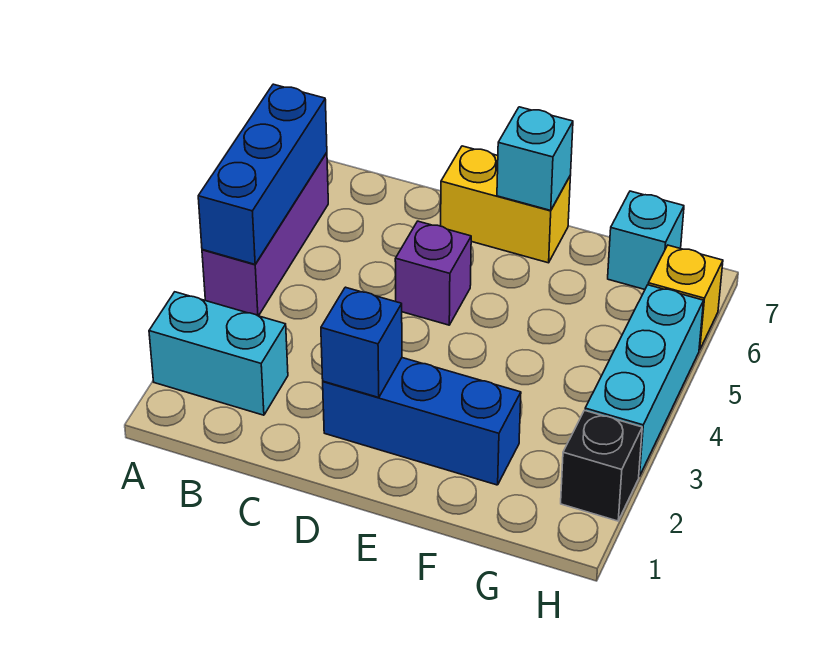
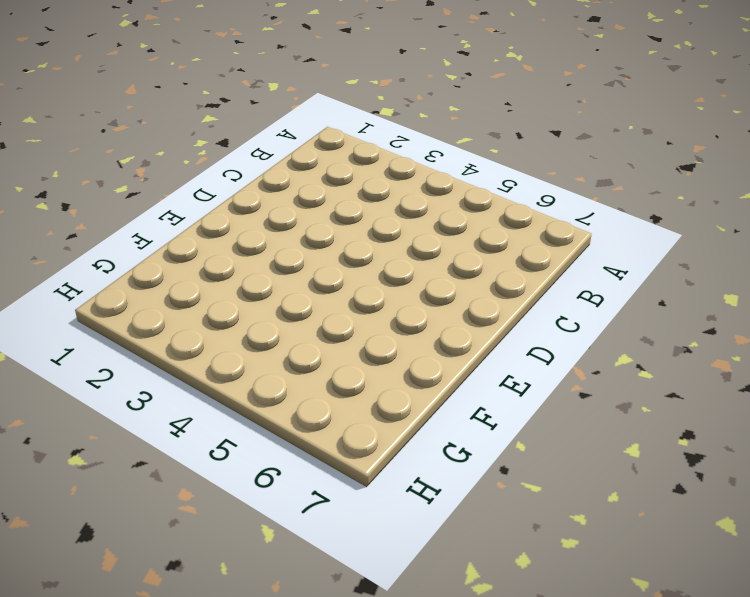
none -> cyan brick A2:B2 level 1
none -> purple brick A4:A6 level 1
none -> blue brick D2:F2 level 1

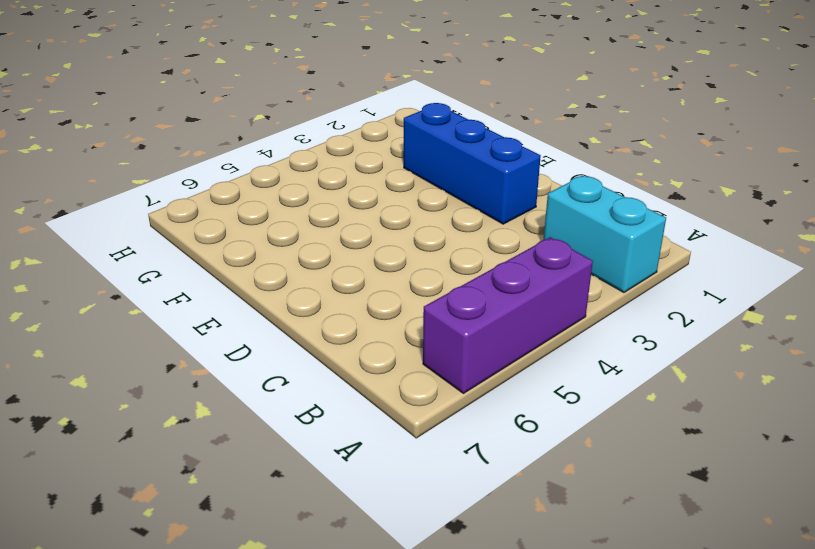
none -> purple brick D5 level 1
none -> yellow brick D7:E7 level 1
none -> cyan brick G7 level 1

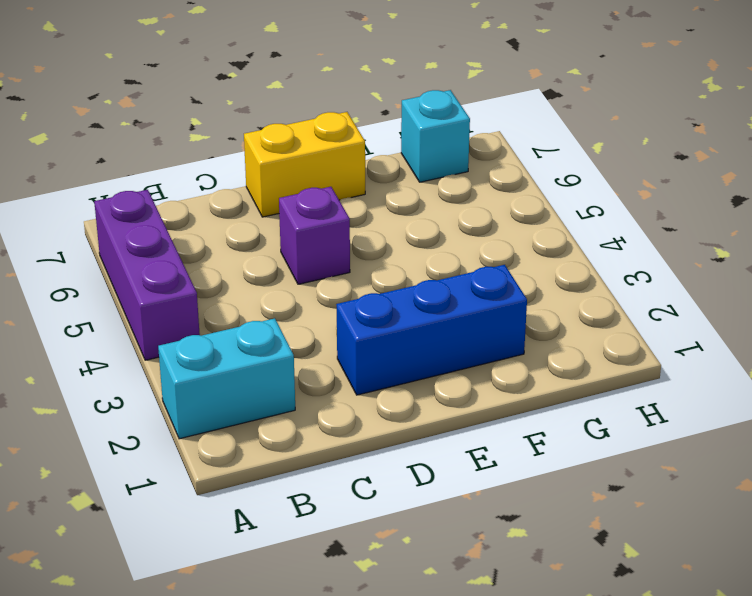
none -> black brick H2 level 1
none -> cyan brick H3:H5 level 1
none -> yellow brick H6 level 1

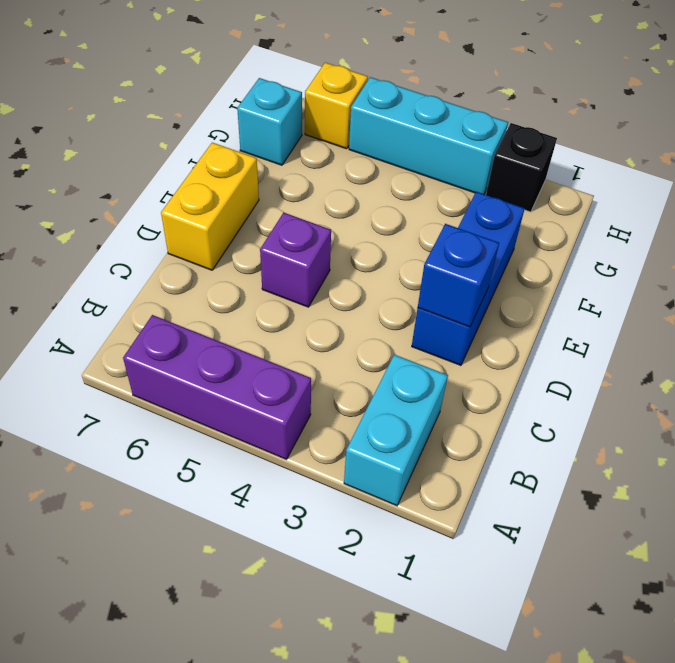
none -> blue brick A4:A6 level 2
none -> cyan brick E7 level 2

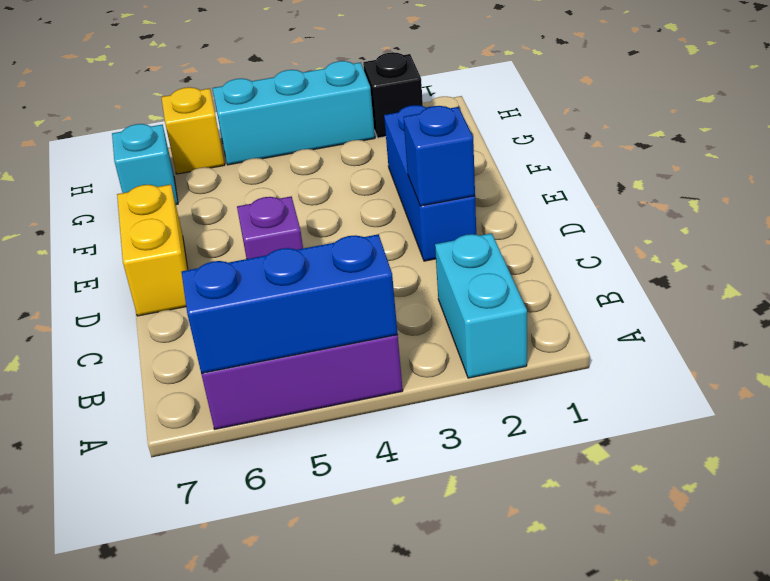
none -> cyan brick E7 level 2

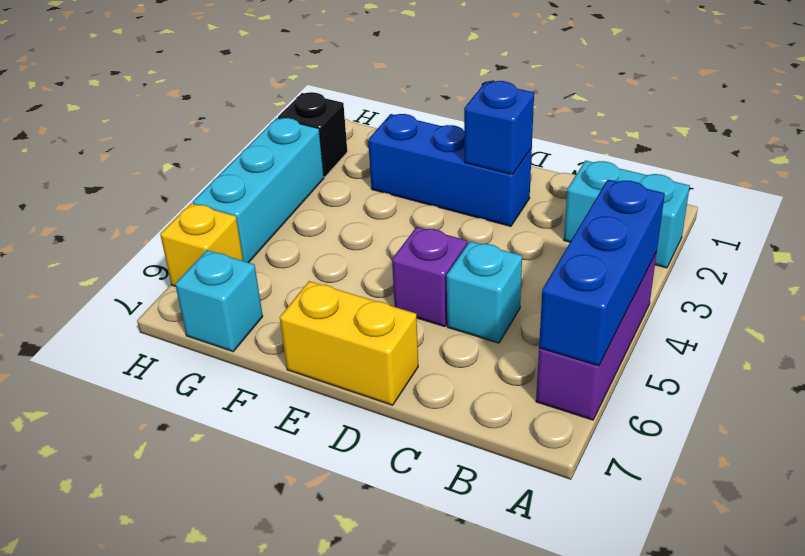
cyan brick C5 level 1 -> cyan brick E7 level 2

